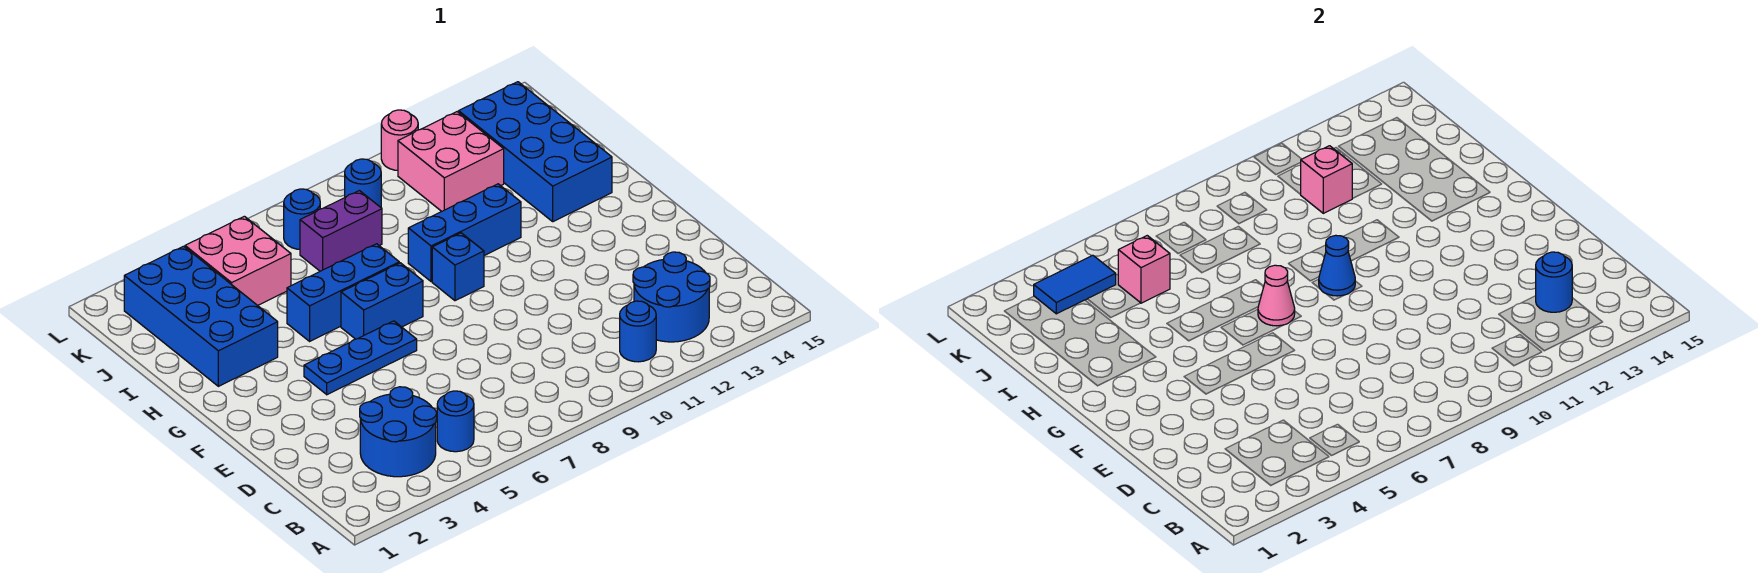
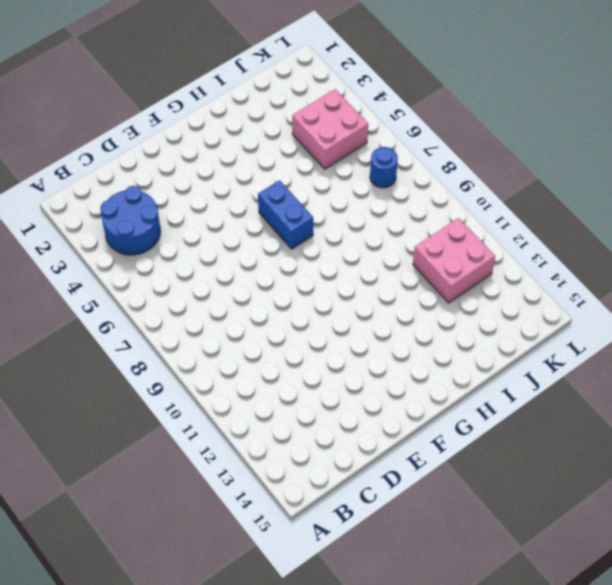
none -> blue round brick B5 level 1
none -> blue round brick B11 level 1
none -> blue round brick B12:C13 level 1

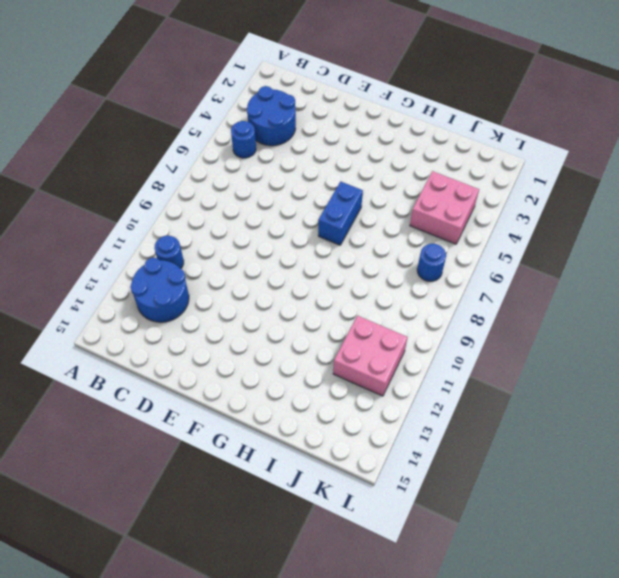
none -> blue plate F4:F6 level 1
none -> blue brick G9 level 1
none -> blue brick H2:K3 level 1

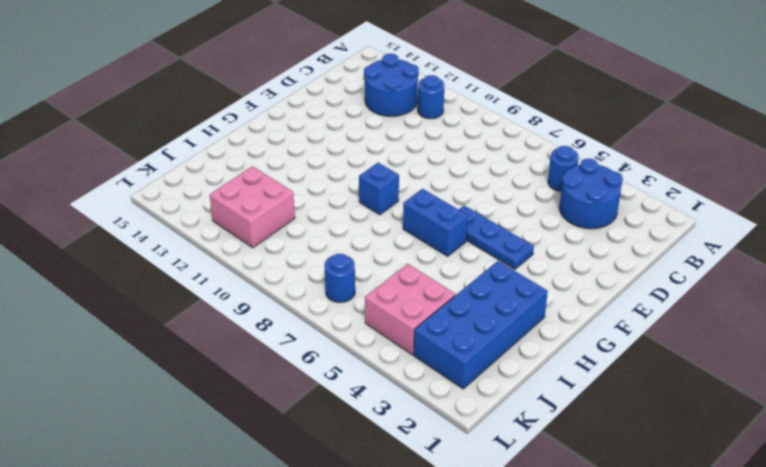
none -> blue brick H5:H7 level 1
none -> blue brick H9:H11 level 1
none -> blue brick H13:K14 level 1

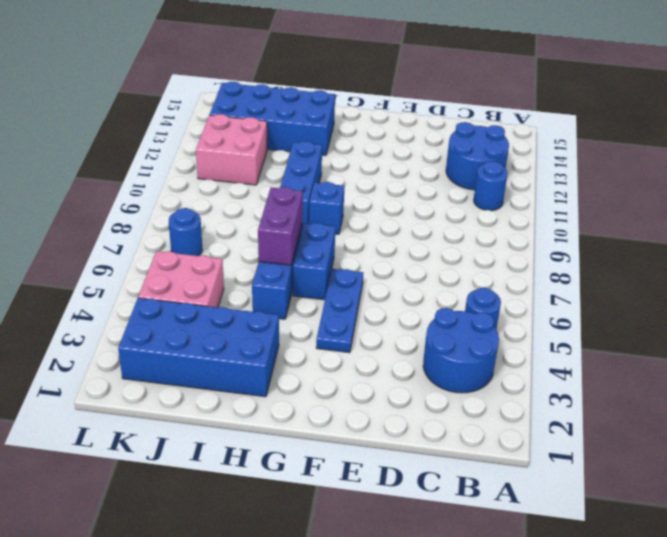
purple brick H6:H7 level 2 -> purple brick J7:J8 level 1
none -> blue round brick K9 level 1
none -> pink round brick L11 level 1
none -> blue round brick C13 level 2

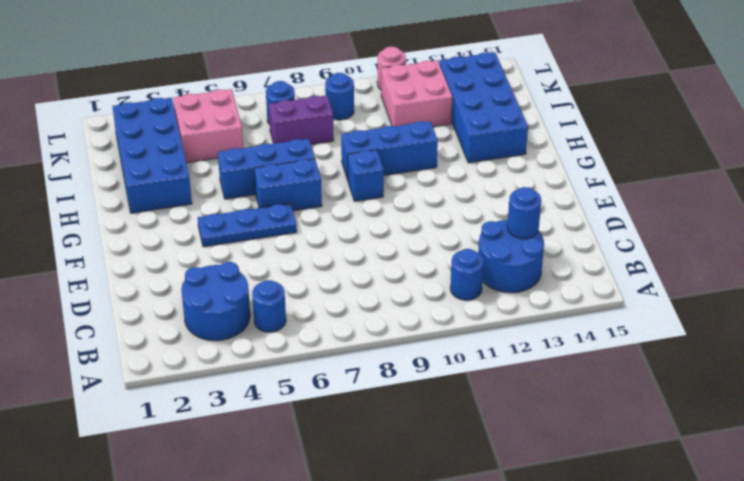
none -> pink cone G7 level 2
none -> blue cone G9 level 2
none -> pink brick J5 level 2

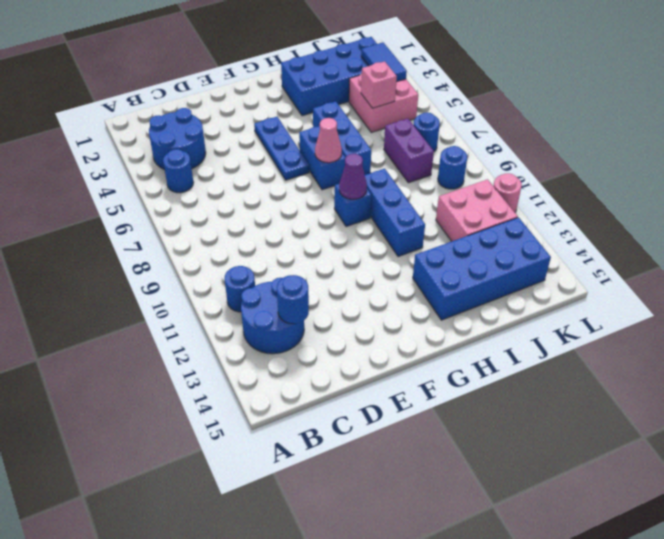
purple cone G9 level 2 -> blue cone G9 level 2
none -> pink brick J11 level 2

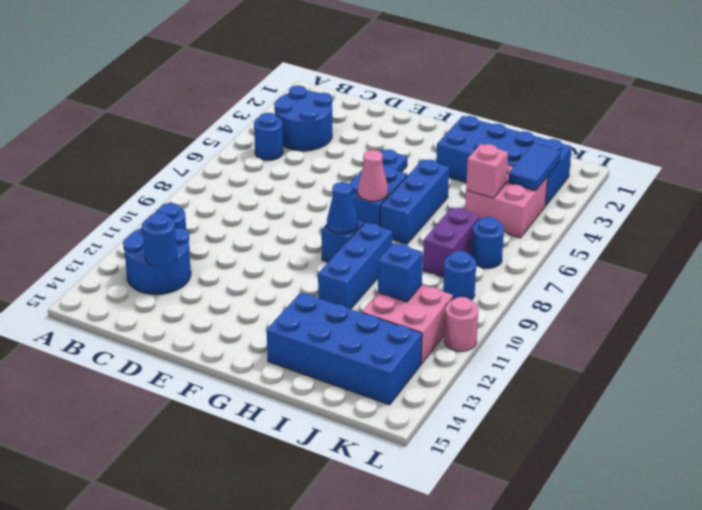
blue brick J11 level 2 -> pink brick J11 level 2

